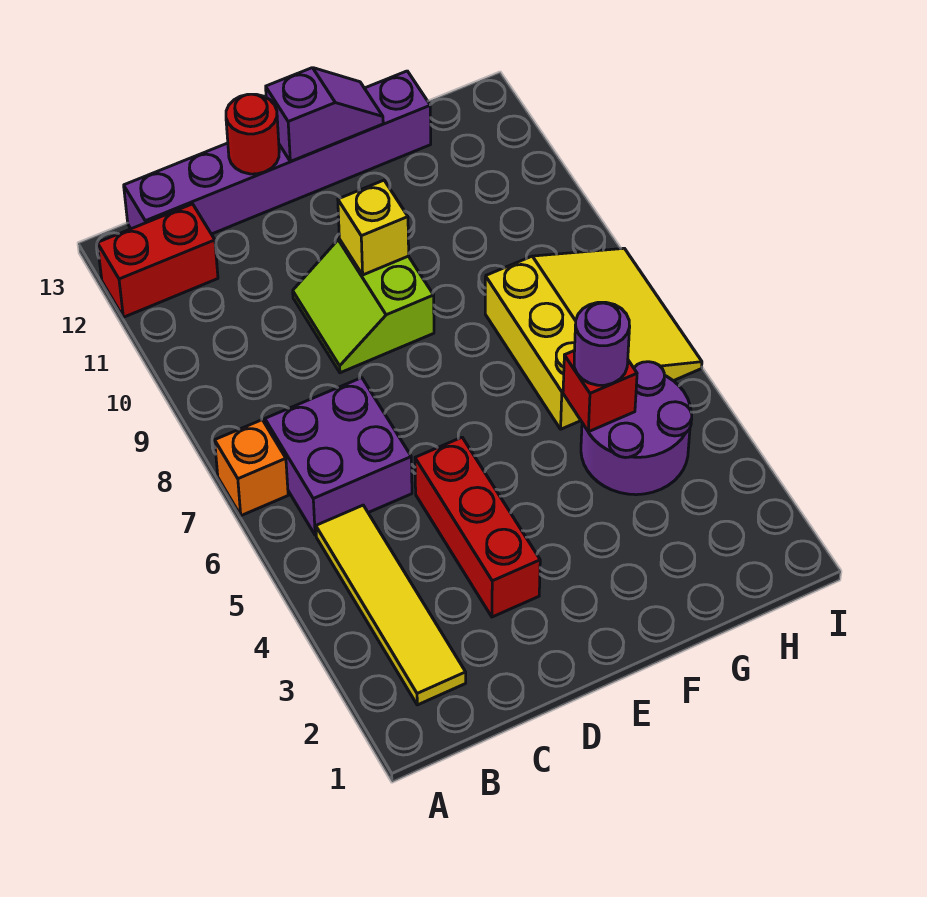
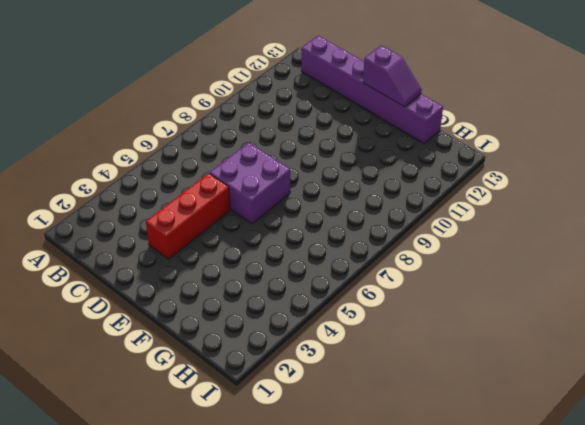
purple brick D6:E7 level 1 -> purple brick B6:C7 level 1
none -> orange brick A7 level 1
none -> red brick A12:B12 level 1
none -> yellow tile B2:B5 level 1

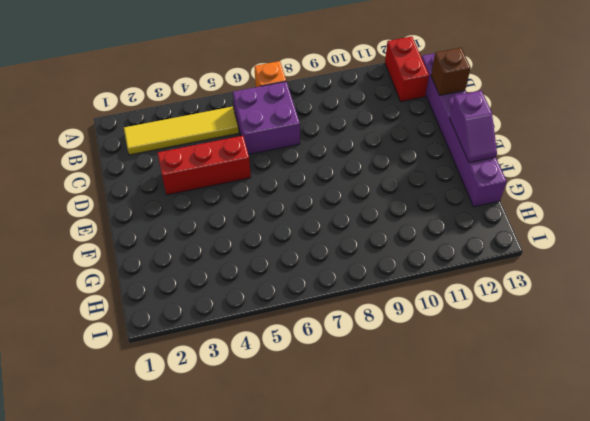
brown brick C13 level 2 -> none
none -> lime slope D9:E10 level 1 top E
none -> purple round brick G4:H5 level 1
none -> yellow slope G6:I8 level 1 top G

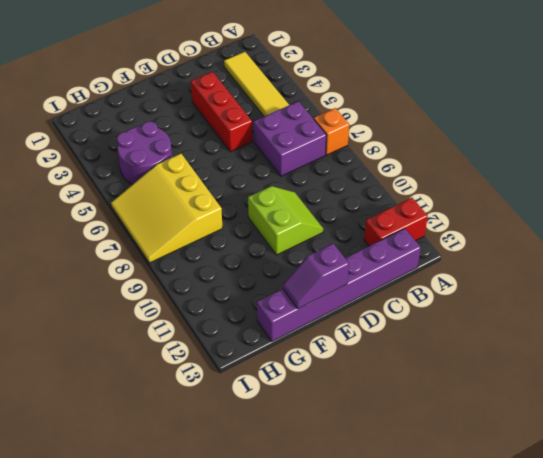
none -> red round brick D13 level 2
none -> yellow brick E10 level 2
none -> red brick G5 level 2

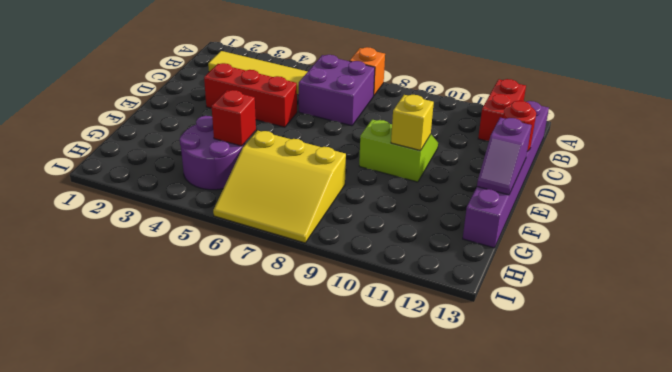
none -> purple round brick G5 level 3

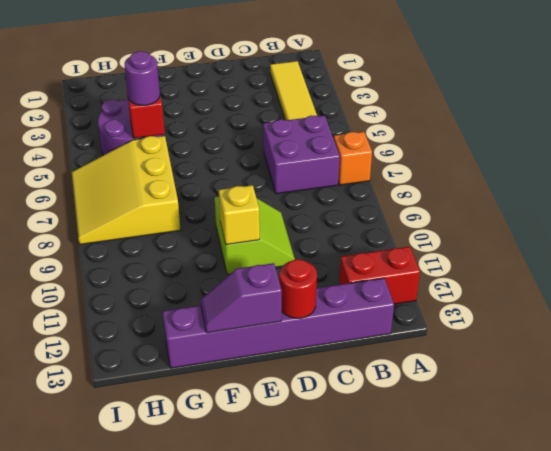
none -> red brick D3:D5 level 1

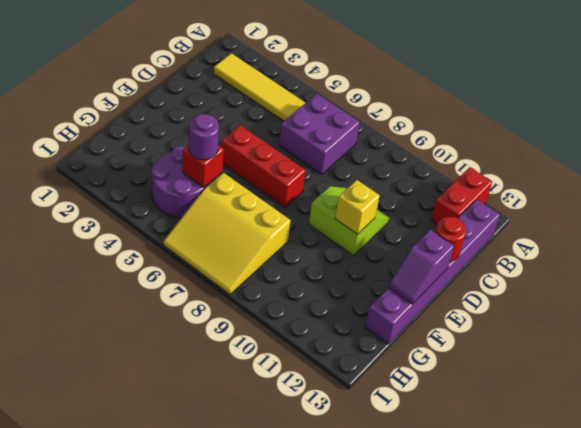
red brick E5:E7 level 1 -> red brick D3:D5 level 1
none -> orange brick A7 level 1

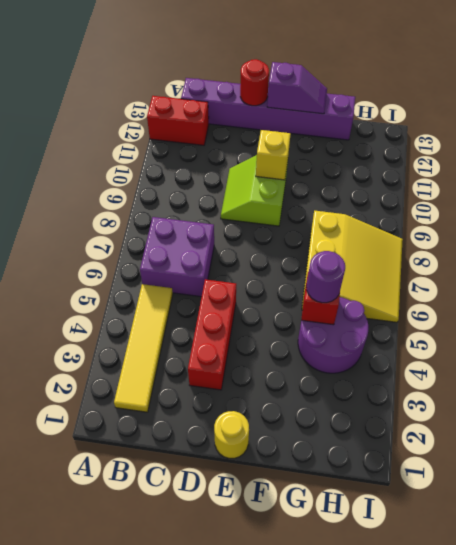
yellow round brick E1 level 1 -> none
none -> orange brick A7 level 1

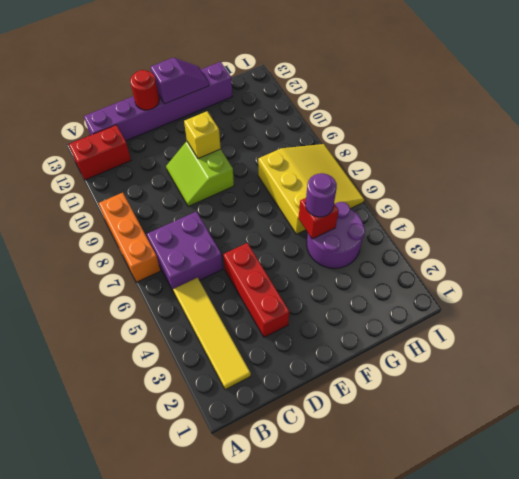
orange brick A7:A9 level 1 -> orange brick A7 level 1

